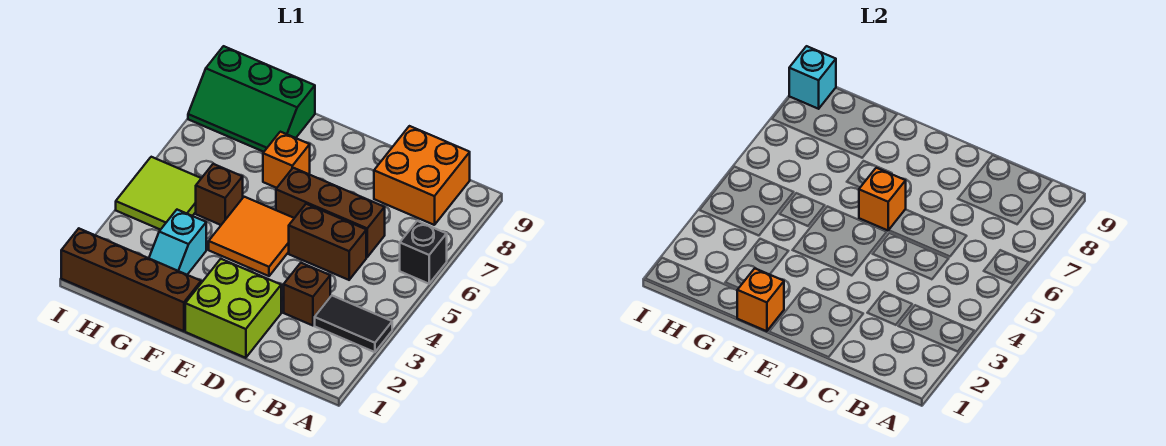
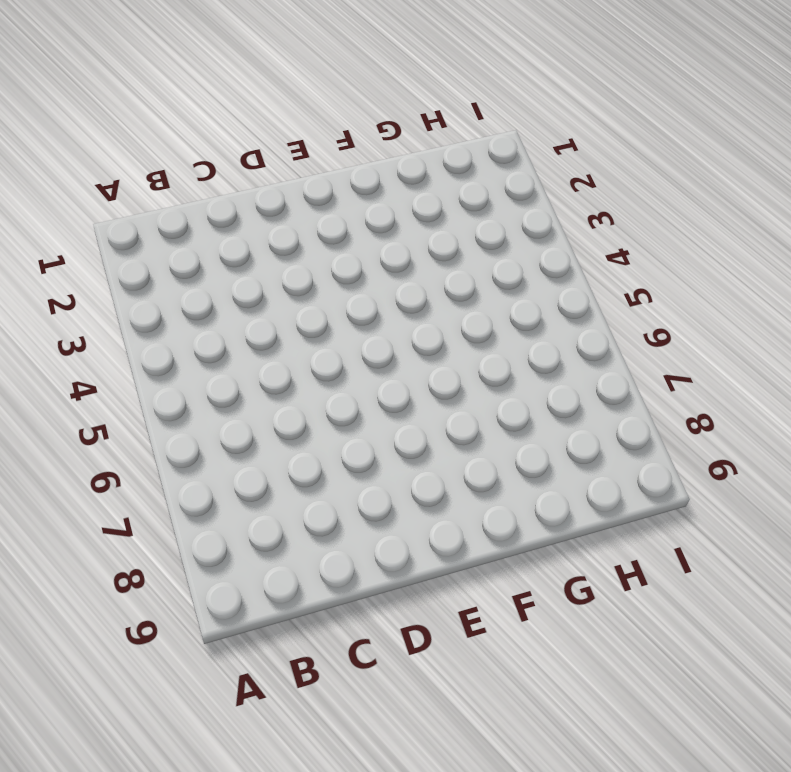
none -> black tile A3:B3 level 1
none -> black brick A6 level 1
none -> orange brick B8:C9 level 1

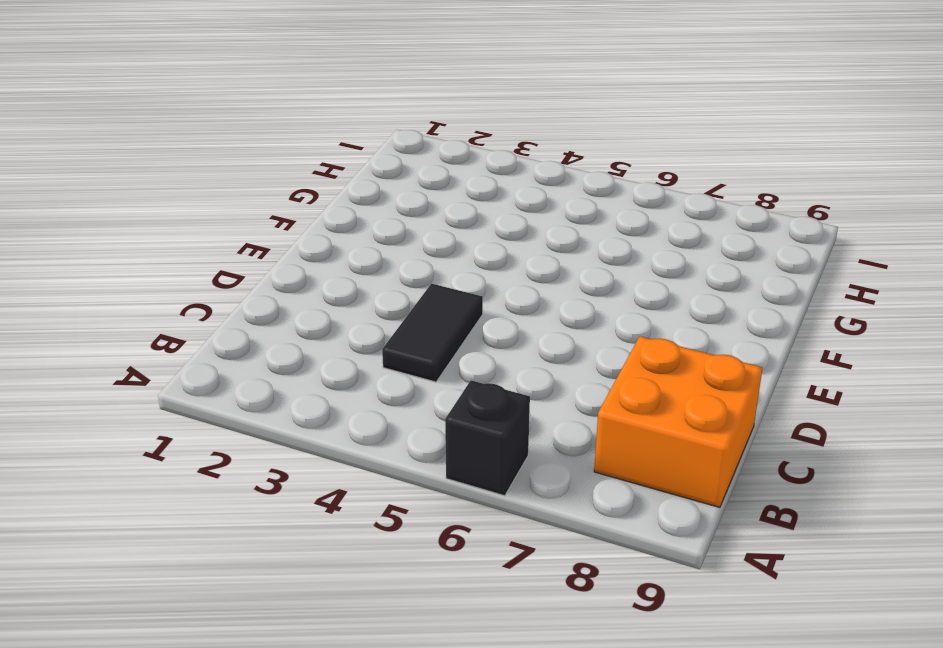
black tile C4:D4 level 1 -> black tile A3:B3 level 1
none -> brown brick C3 level 1
none -> brown brick C5:D5 level 1
none -> brown brick C6:E6 level 1

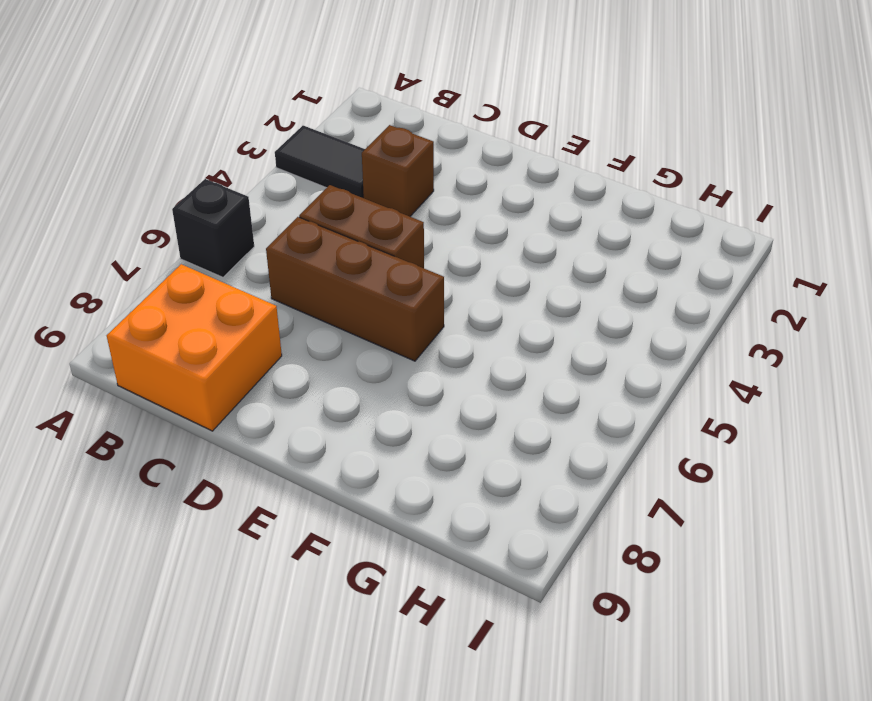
none -> lime brick D1:E2 level 1
none -> orange tile E4:F5 level 1
none -> brown brick F1:I1 level 1

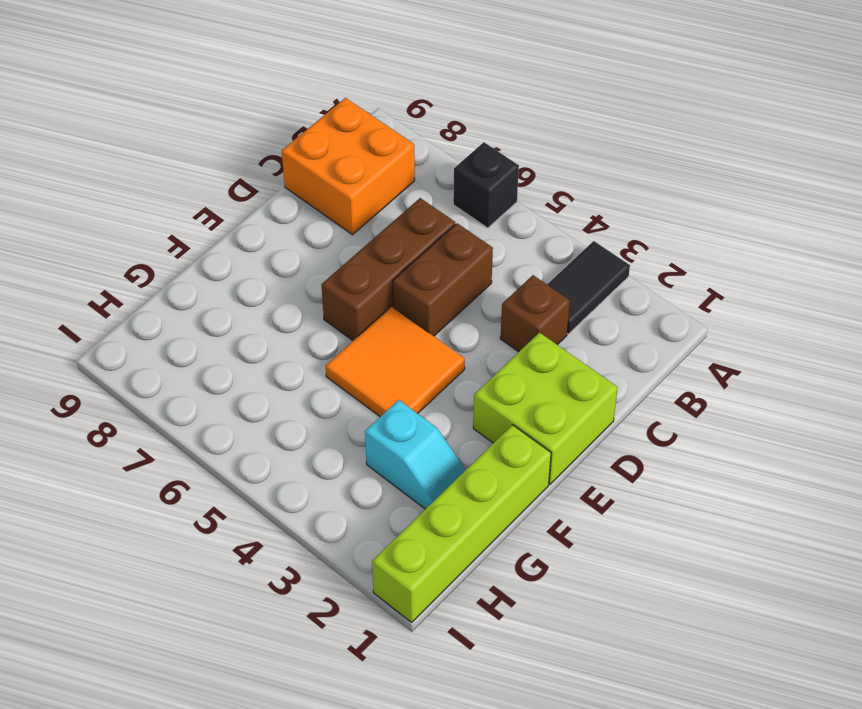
lime brick F1:I1 level 1 -> brown brick F1:I1 level 1
none -> orange brick F7 level 1
none -> brown brick G5 level 1
none -> green slope G8:I9 level 1 top 9

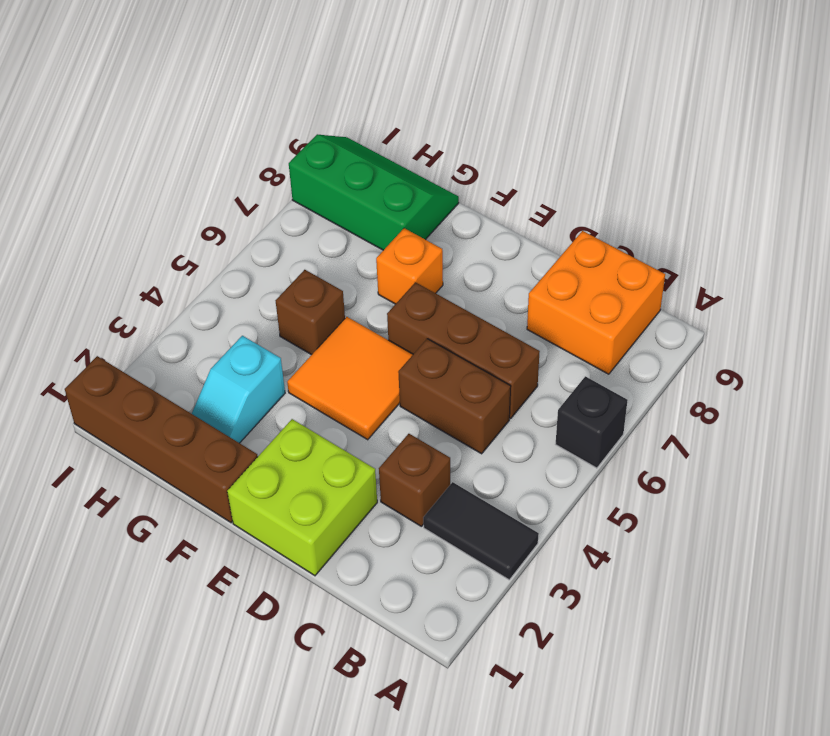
green slope G8:I9 level 1 top 8 -> green slope G8:I9 level 1 top 9
none -> lime tile H4:I5 level 1
none -> orange brick E6 level 2
none -> orange brick F1 level 2

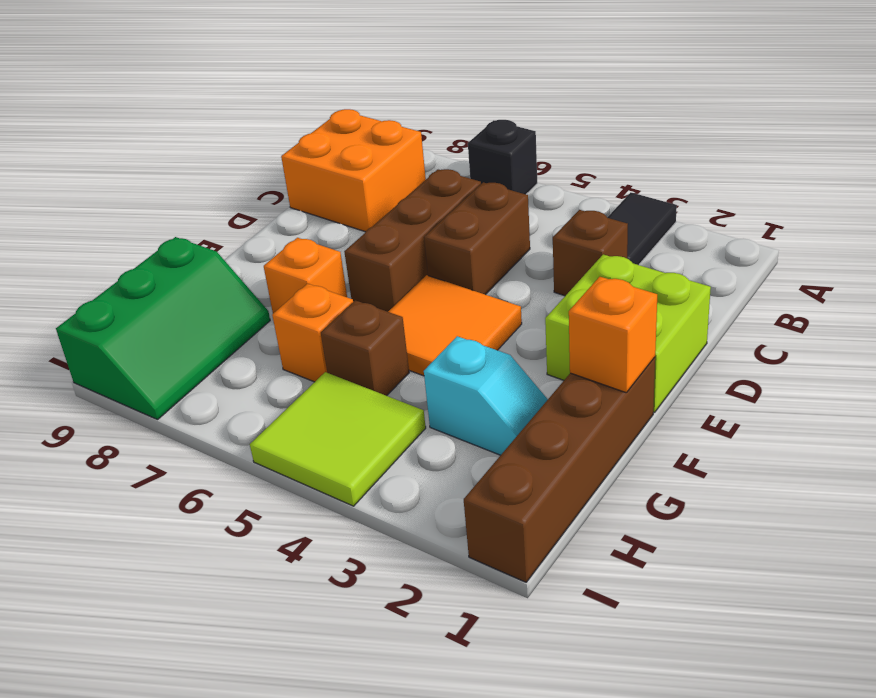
orange brick G6 level 1 -> orange brick E6 level 2
none -> cyan brick I9 level 2

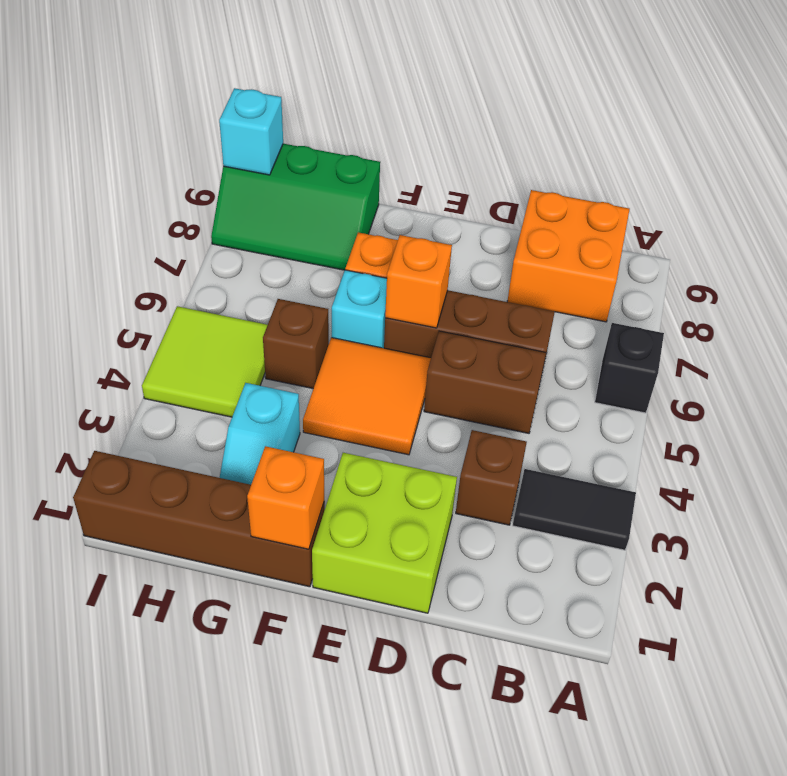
cyan brick F6 level 1 -> none

